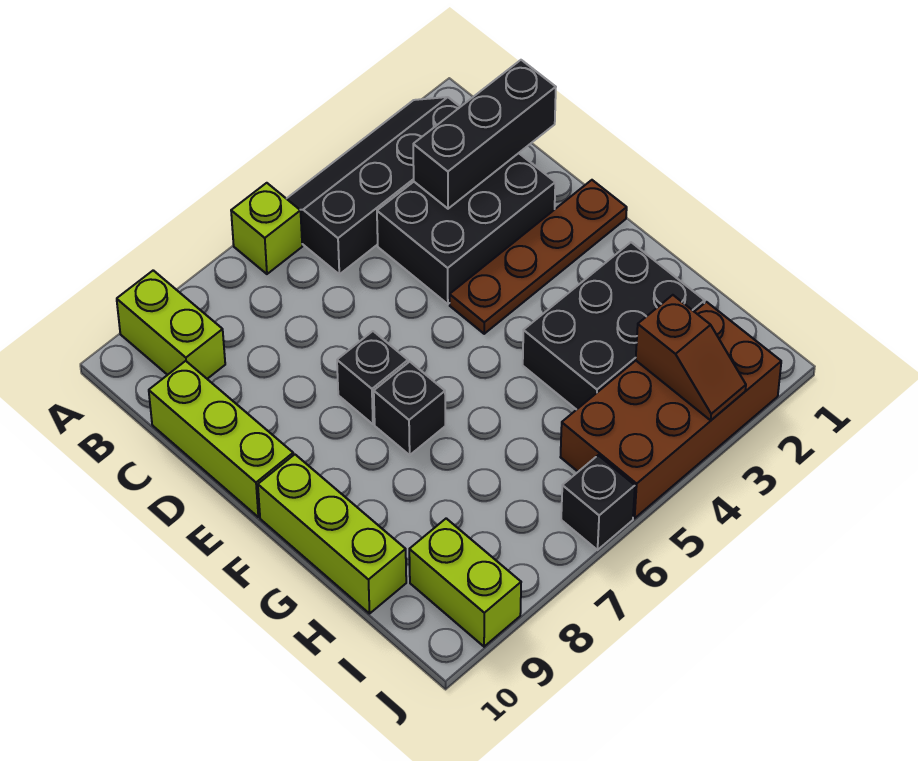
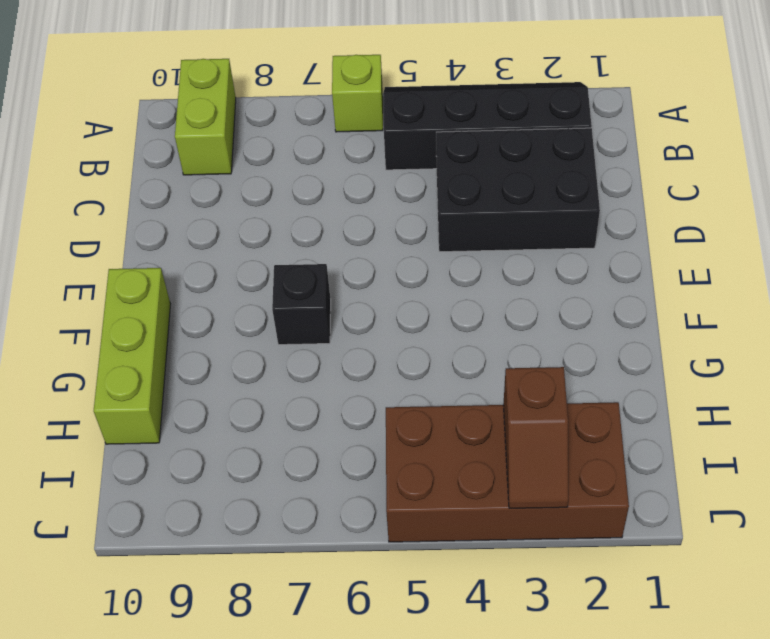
none -> lime brick C10:E10 level 1
none -> brown plate E1:E4 level 1
none -> black brick E7 level 1

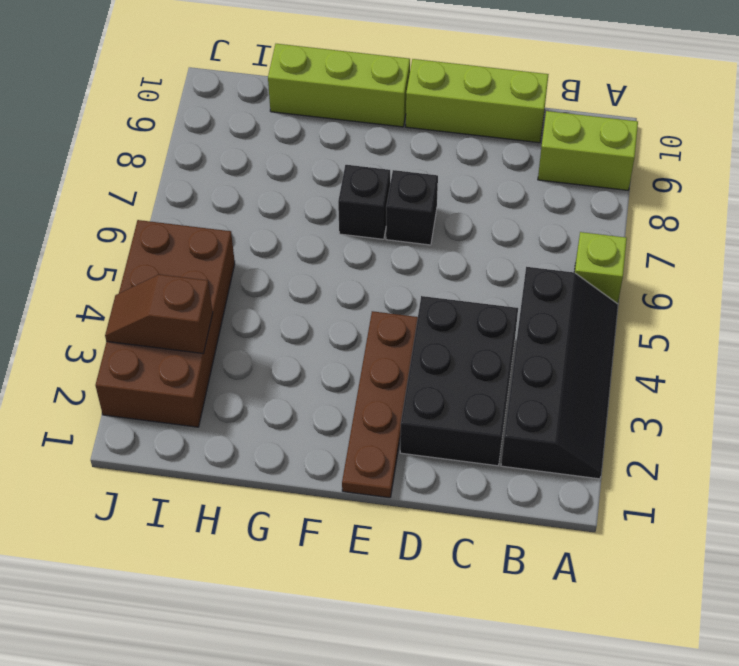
none -> black brick G2:H4 level 1
none -> lime brick I9:J9 level 1
none -> black brick J6 level 1

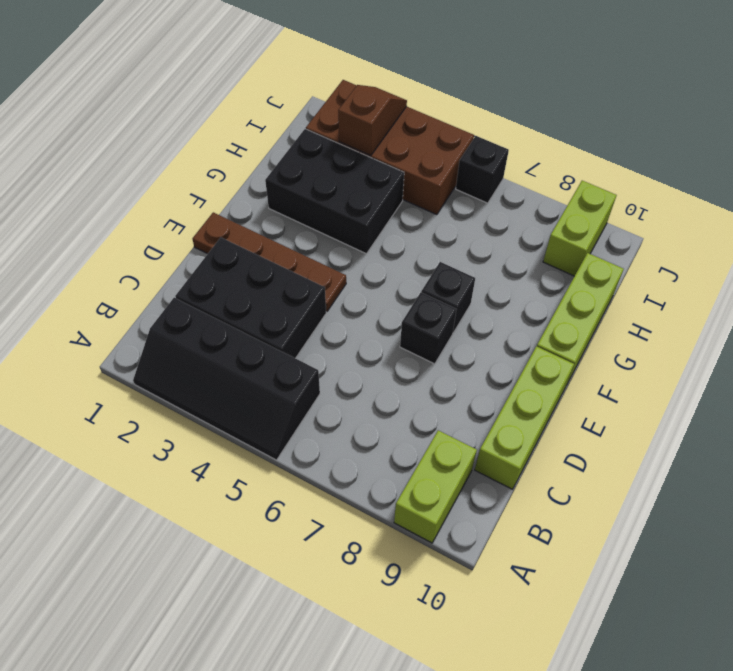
none -> lime brick A6 level 1
none -> black brick C1:C3 level 2

